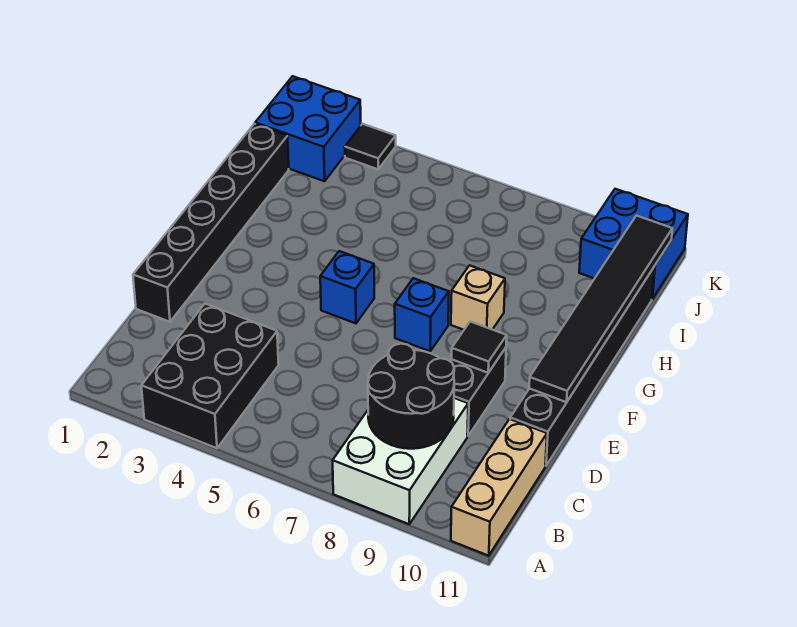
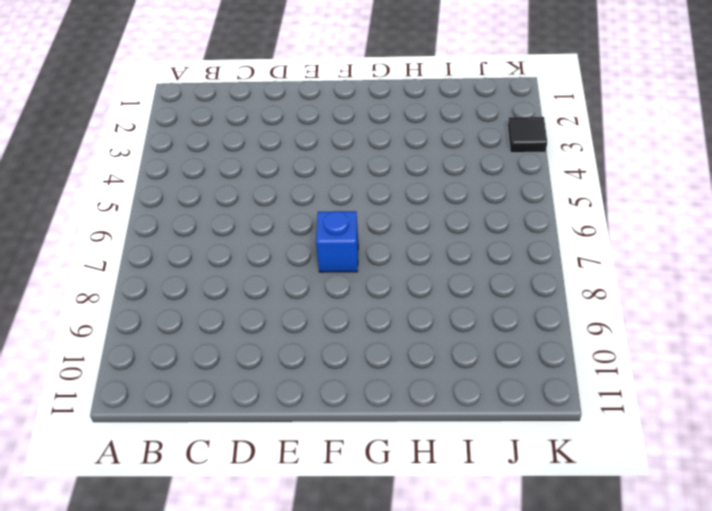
none -> black brick A3:C4 level 1
none -> white brick A8:C9 level 1
none -> tan brick A11:C11 level 1

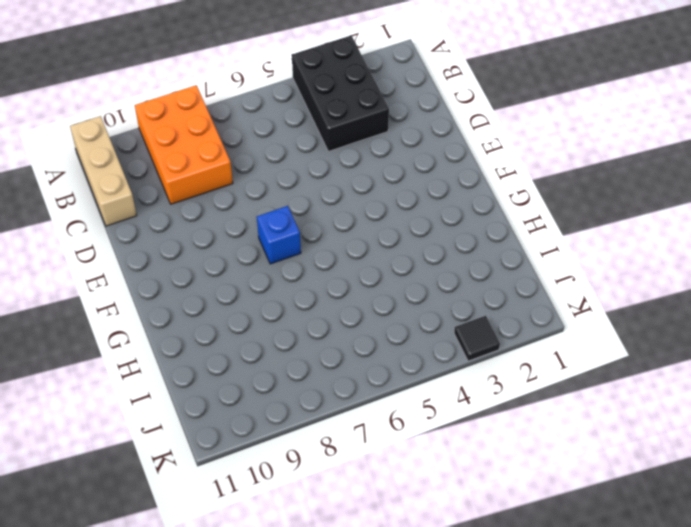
orange brick A8:C9 level 1 -> white brick A8:C9 level 1
none -> black brick D1:I1 level 1
none -> black brick D9:E9 level 1
none -> black brick D11:I11 level 1

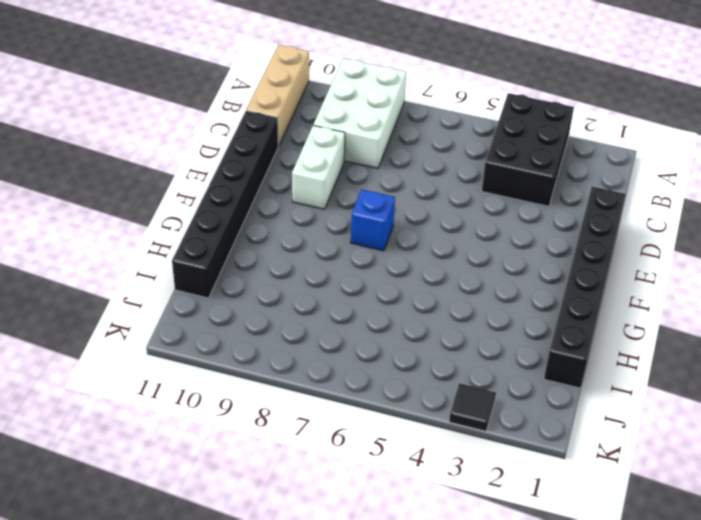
white brick D9:E9 level 1 -> black brick D9:E9 level 1
none -> blue brick F5 level 1
none -> tan brick G8 level 1
none -> blue brick J1:K2 level 1

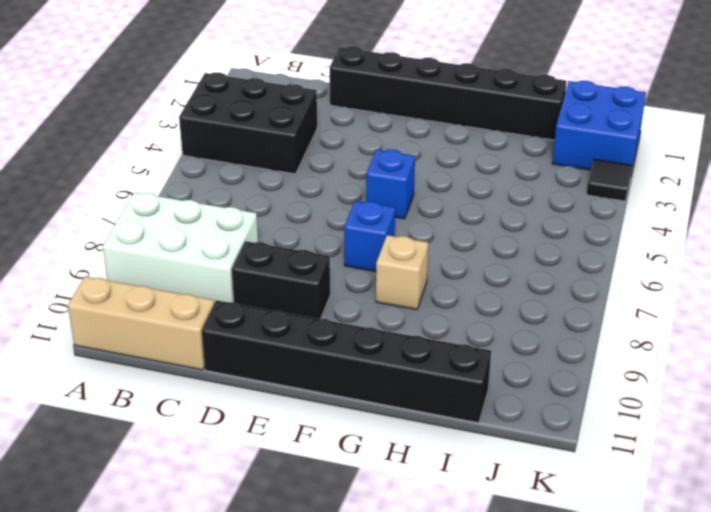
none -> blue brick J10:K11 level 1
none -> black round brick B8:C9 level 2
none -> black tile E9 level 2

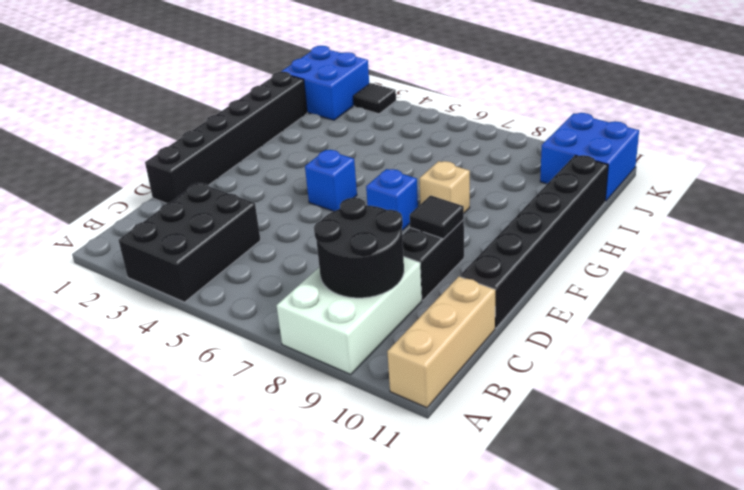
none -> black tile E11:J11 level 2

